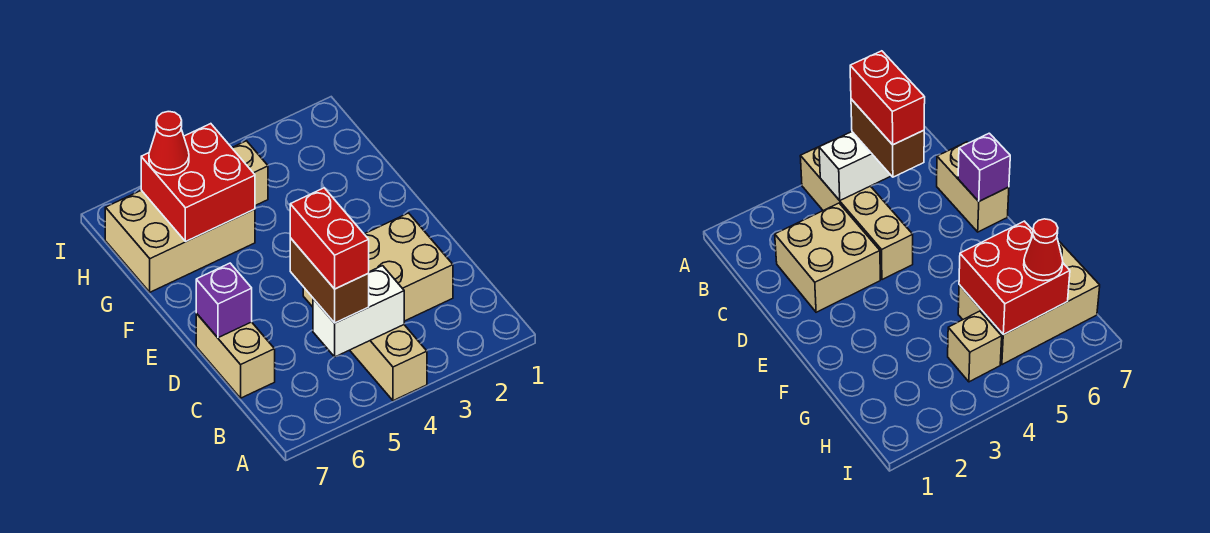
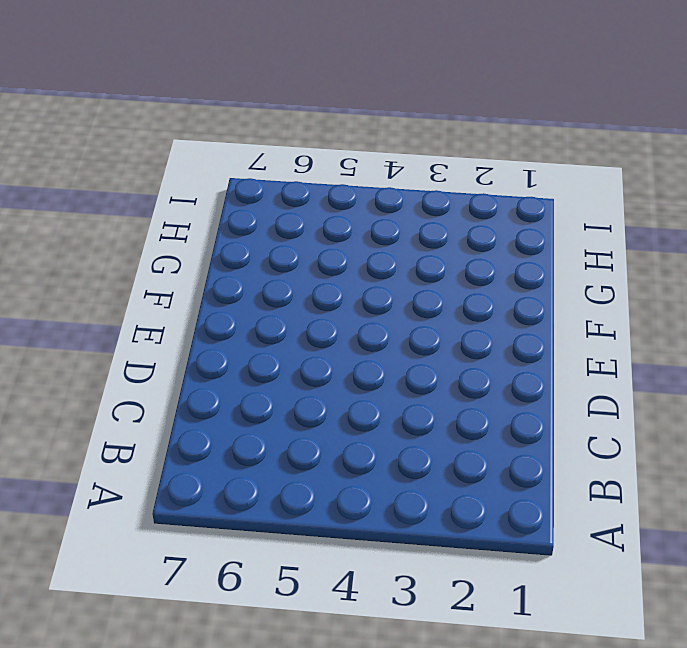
none -> tan brick A4:D4 level 1
none -> tan brick C2:D3 level 1

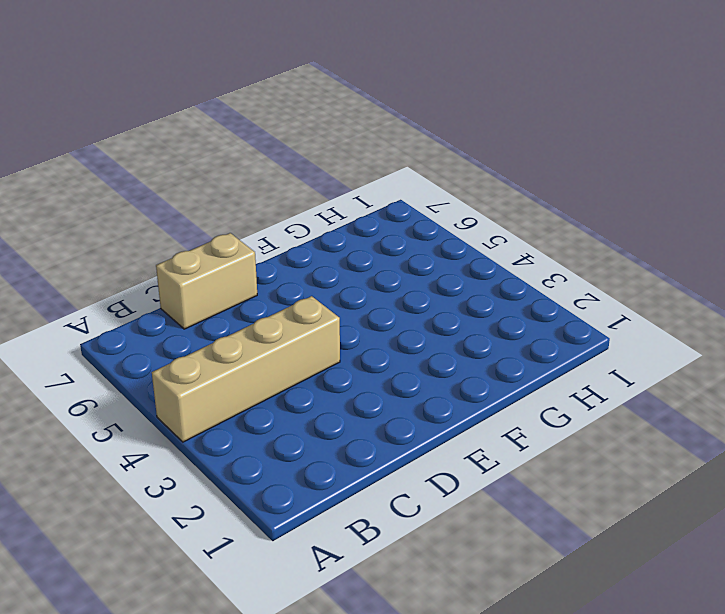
none -> tan brick C2:D3 level 1
none -> tan brick G5:H7 level 1

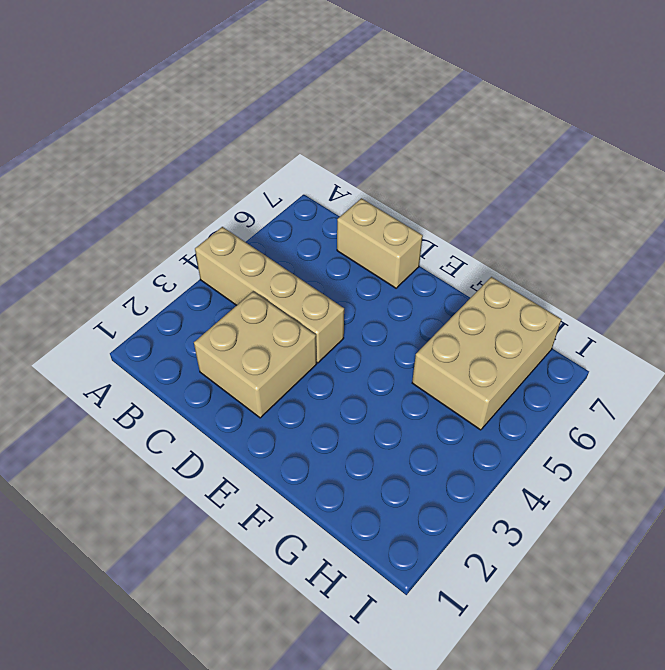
none -> tan brick H4 level 1
none -> white brick B4:B5 level 2

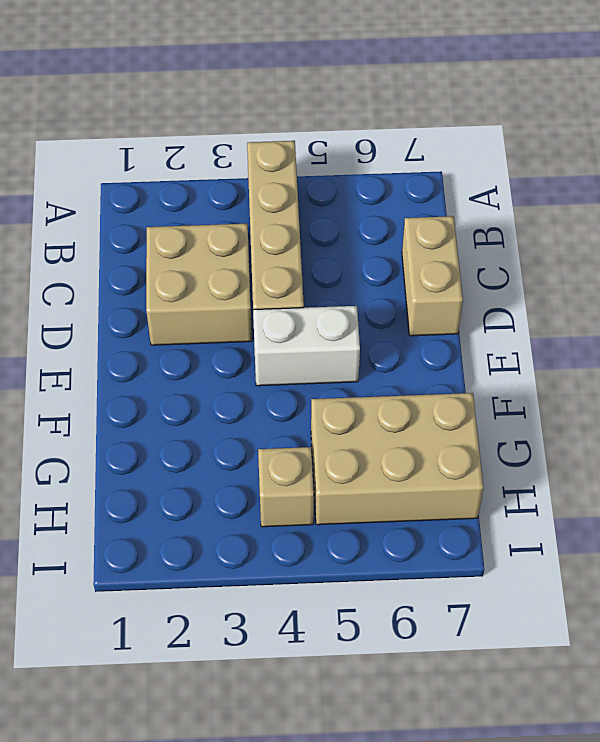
white brick E4:E5 level 1 -> white brick B4:B5 level 2
none -> purple brick D7 level 2
none -> red brick G5:H6 level 2

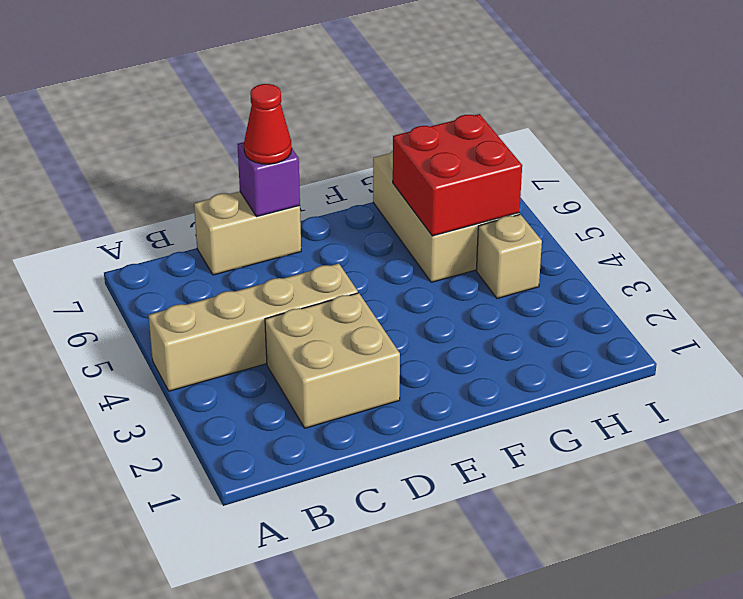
red cone D7 level 3 -> red cone H6 level 3
none -> white brick B4:B5 level 2
none -> brown brick B5:C5 level 3

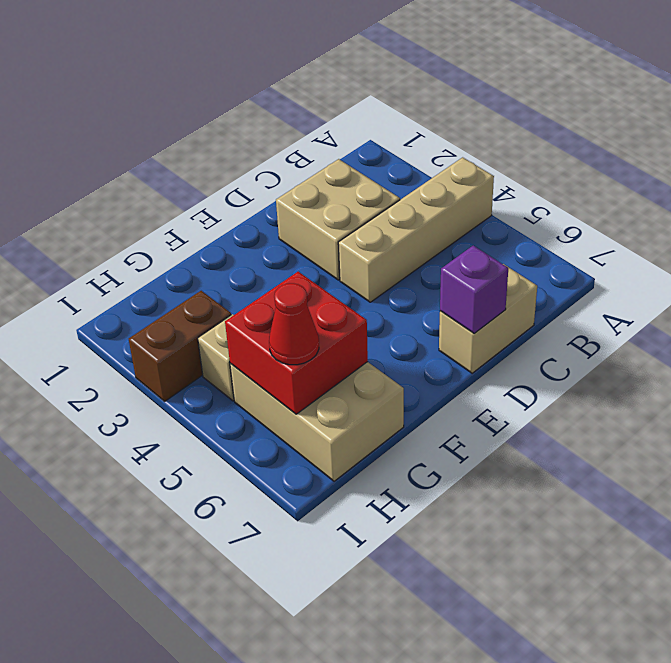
brown brick H3:I3 level 1 -> brown brick B5:C5 level 3
none -> white brick B4:B5 level 2
none -> red brick B5:C5 level 4

